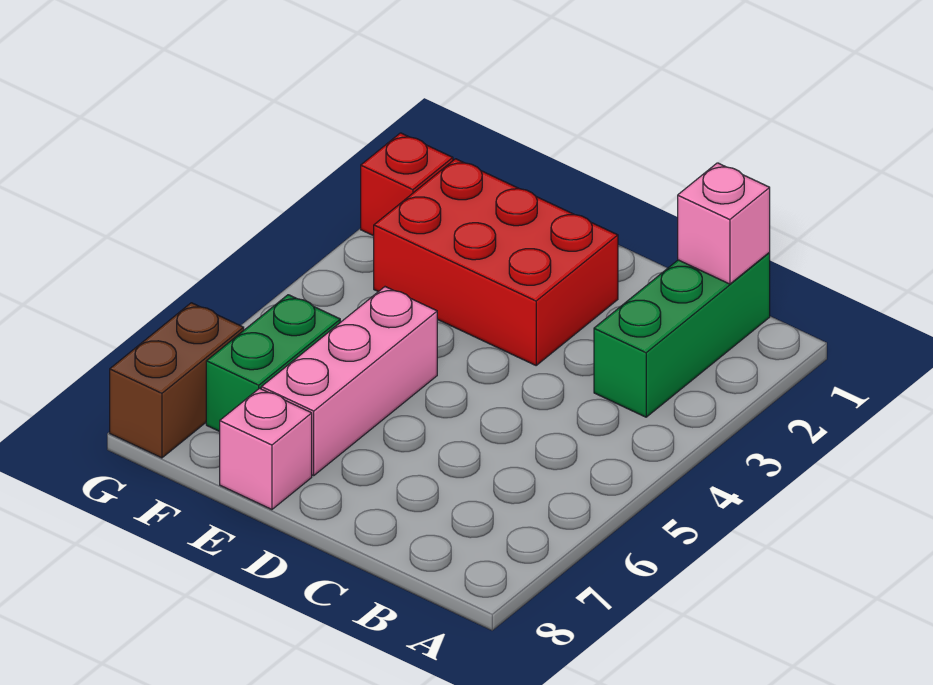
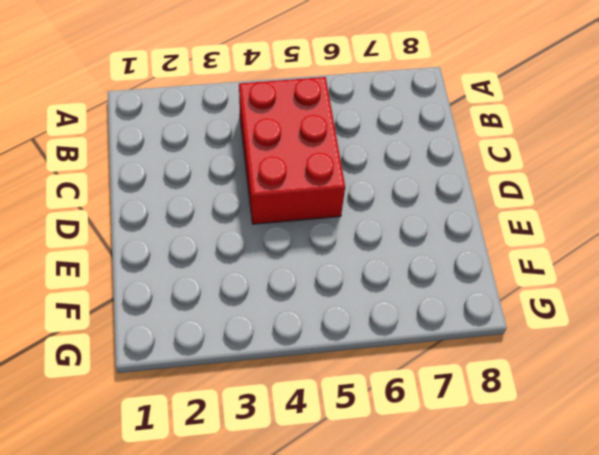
red brick B4:D5 level 1 -> red brick D2:F3 level 1
none -> green brick B1:B3 level 1
none -> pink brick E5:E7 level 1

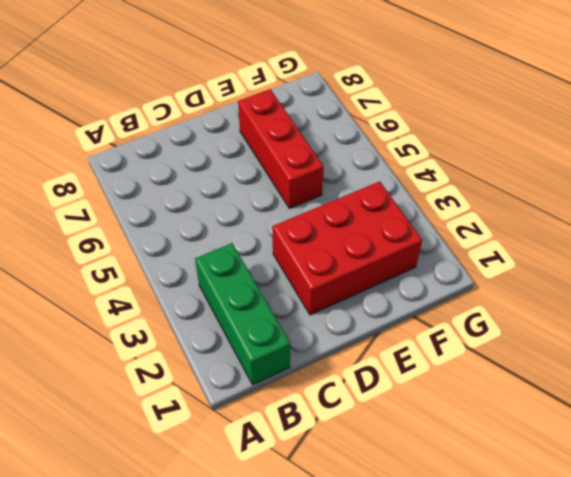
red brick E5:E7 level 1 -> pink brick E5:E7 level 1
none -> pink brick E8 level 1
none -> green brick F6:F7 level 1

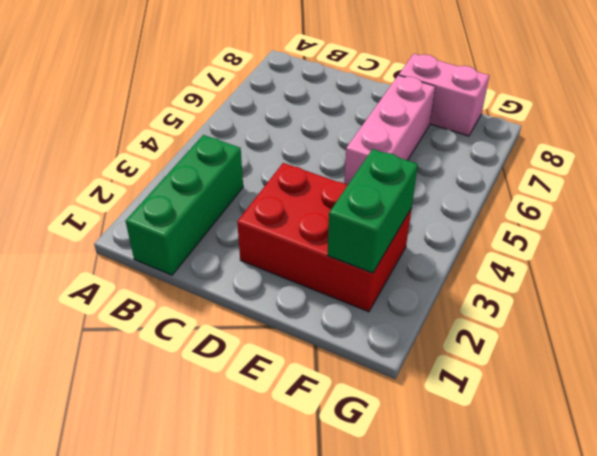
pink brick E8:F8 level 1 -> pink brick E8 level 1
green brick F2:F3 level 2 -> green brick F6:F7 level 1
none -> red brick G2 level 1
none -> brown brick G7:G8 level 1

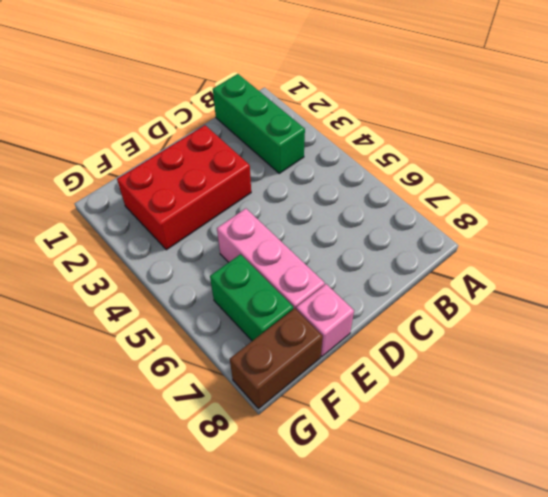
brown brick F8:G8 level 1 -> brown brick G7:G8 level 1
none -> red brick G2 level 1
none -> pink brick B1 level 2

